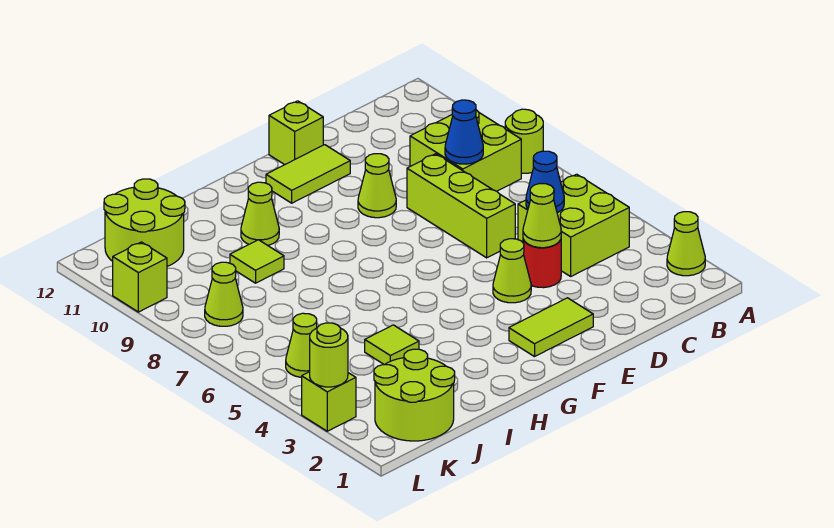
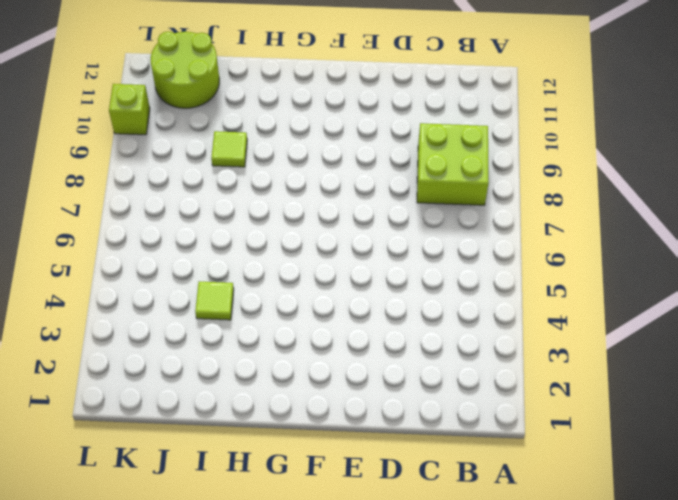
none -> lime cone A2 level 1
none -> lime round brick A8 level 1
none -> lime brick B4:C5 level 1

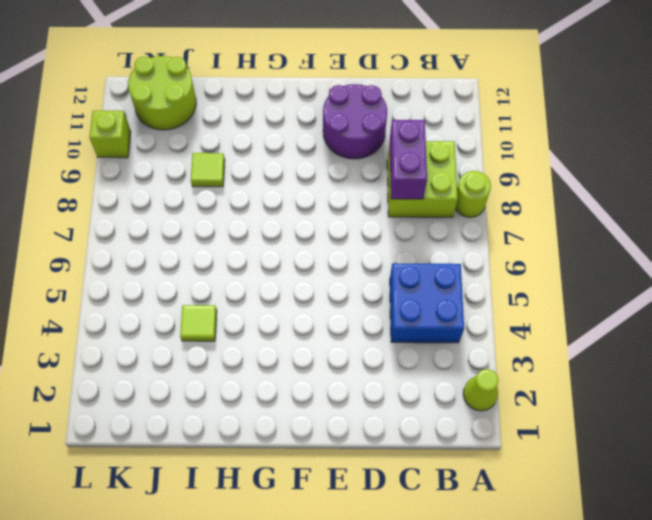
blue brick B4:C5 level 1 -> lime brick B4:C5 level 1
purple brick C8:C9 level 2 -> blue cone C8 level 2
purple round brick D10:E11 level 1 -> lime tile E11:F11 level 1
none -> red round brick D4 level 1
none -> lime brick D6:D8 level 1
none -> lime tile E2:F2 level 1

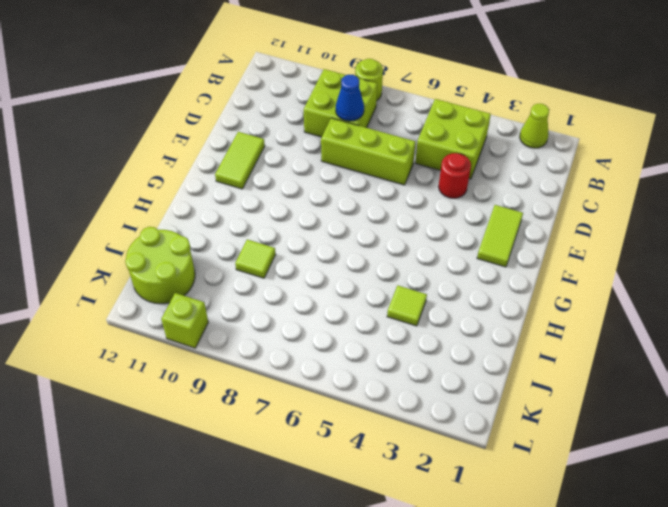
none -> lime cone E4 level 1
none -> lime cone E9 level 1
none -> lime brick E12 level 1

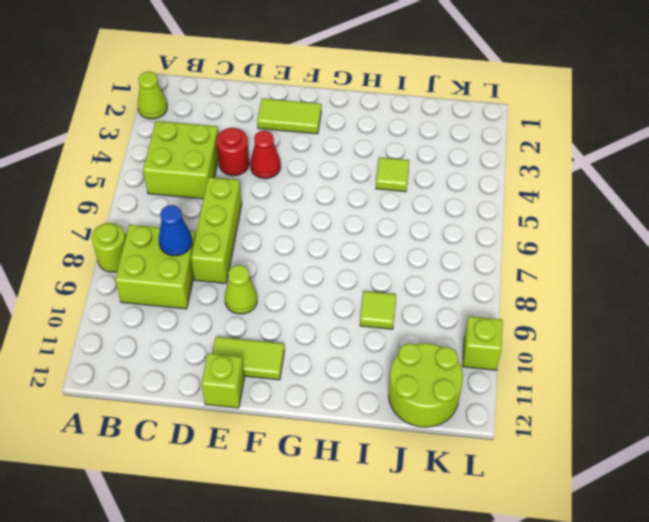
red cone E4 level 1 -> lime cone E4 level 1
none -> lime cone H10 level 1
none -> lime round brick J1:K2 level 1
none -> lime cone K5 level 1

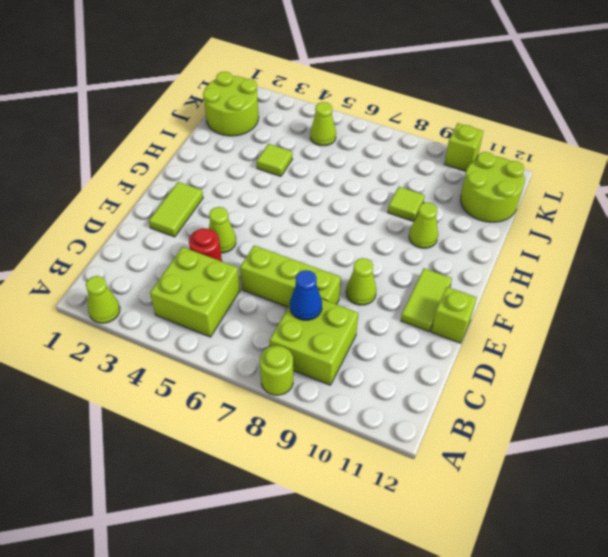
none -> lime cone K8 level 1
none -> lime brick L3 level 1
none -> blue cone C5 level 2

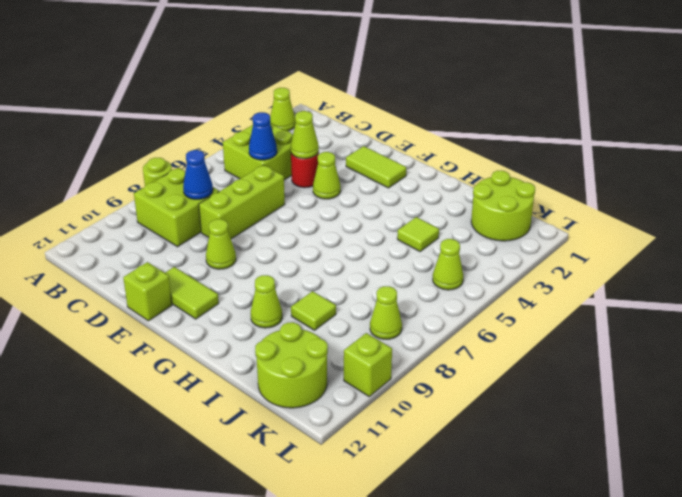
none -> lime brick L3 level 1
none -> lime round brick L3 level 2

